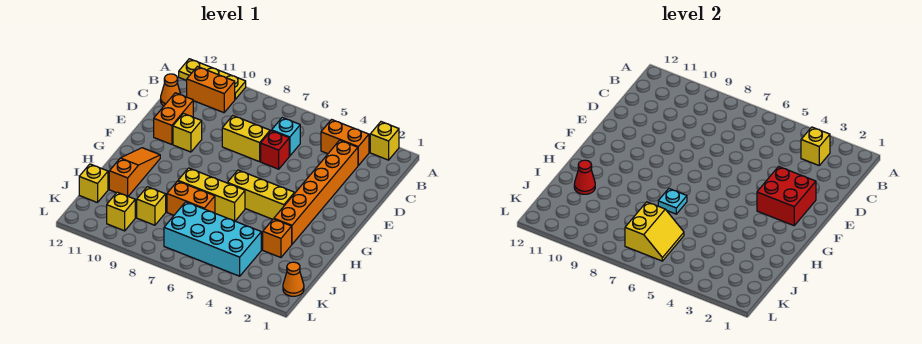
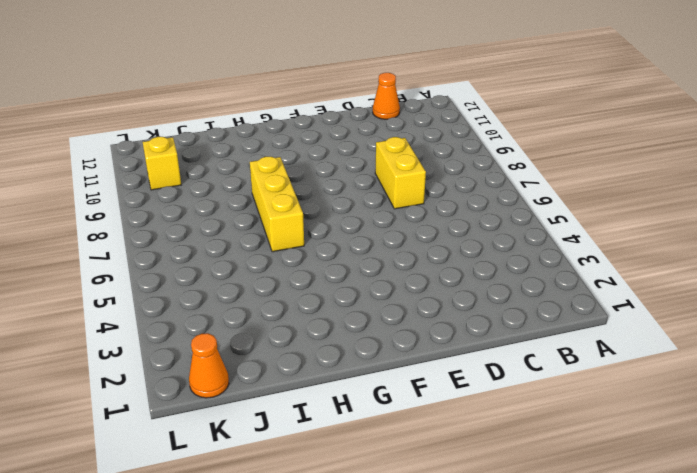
none -> yellow brick A2 level 1
none -> yellow plate A10:A12 level 1
none -> orange brick B3:B4 level 1

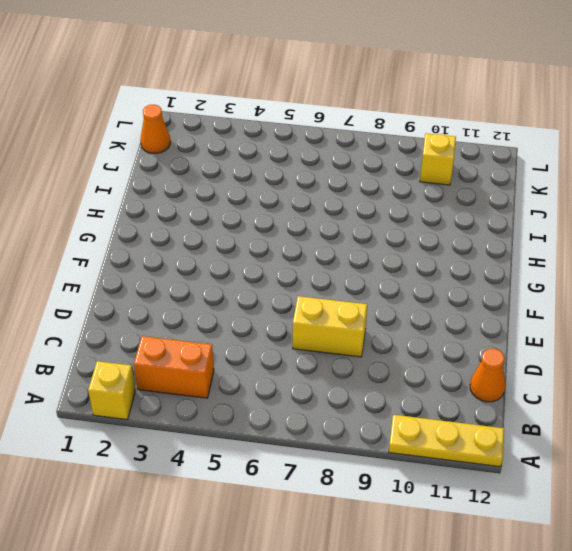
none -> orange brick B10:B11 level 1
none -> orange brick C3:H3 level 1
none -> cyan brick C6 level 1

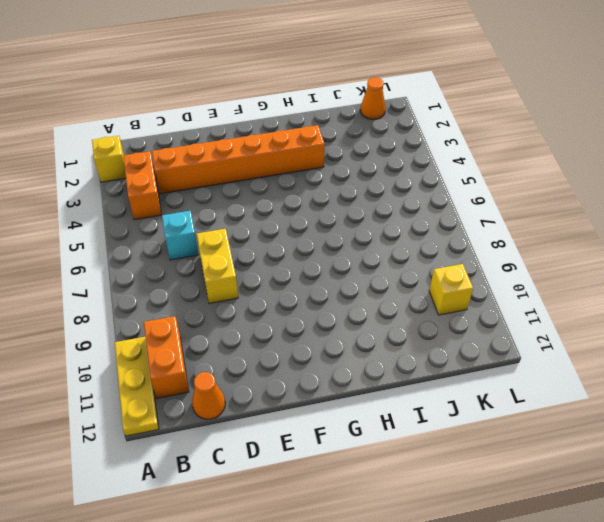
none -> red brick D6 level 1
none -> orange brick D11:E11 level 1
none -> yellow brick E10 level 1

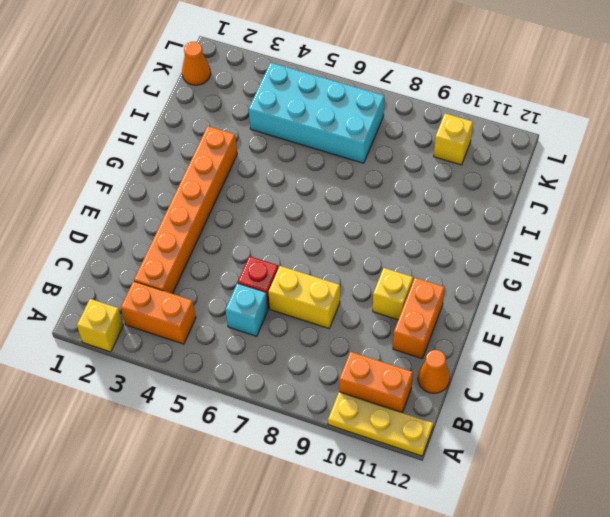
none -> yellow brick G4:G6 level 1
none -> orange slope G11:I11 level 1 top I
none -> yellow brick H6:H8 level 1

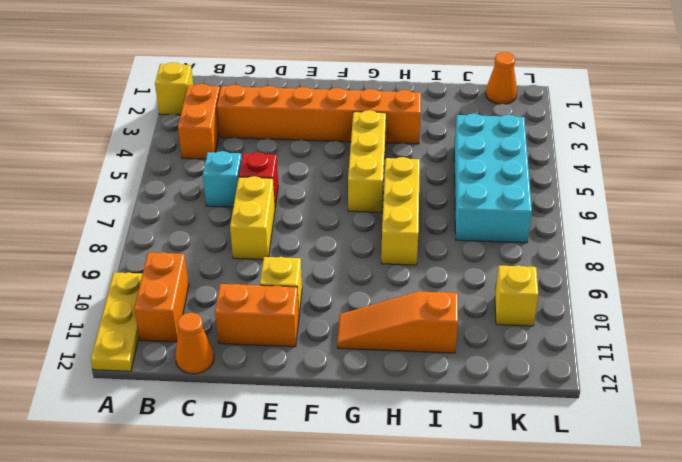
none -> orange brick I3 level 1
none -> orange brick I7:I8 level 1
none -> yellow brick J9 level 1

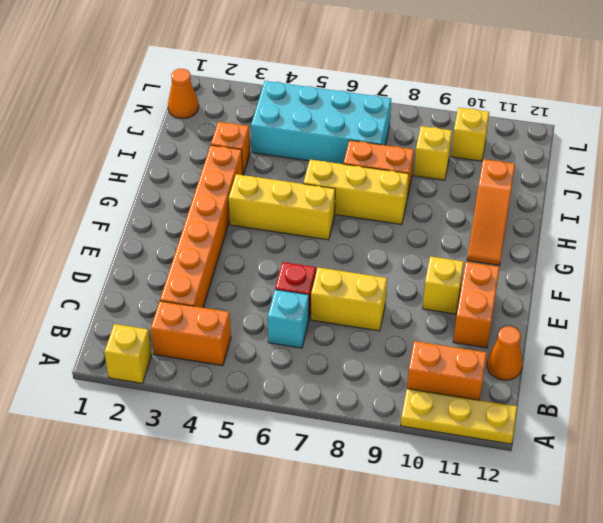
none -> yellow brick J12 level 1
none -> yellow brick B3 level 2
none -> red brick E2:F3 level 2

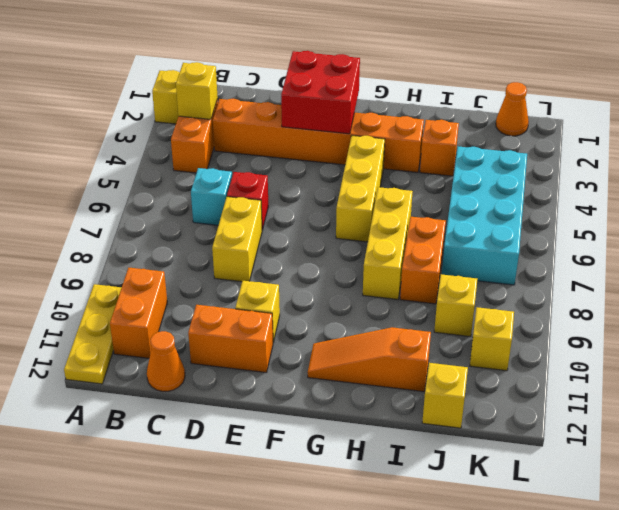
none -> cyan plate H7 level 2
none -> red cone I11 level 2
none -> yellow slope J6:K7 level 2 top 7

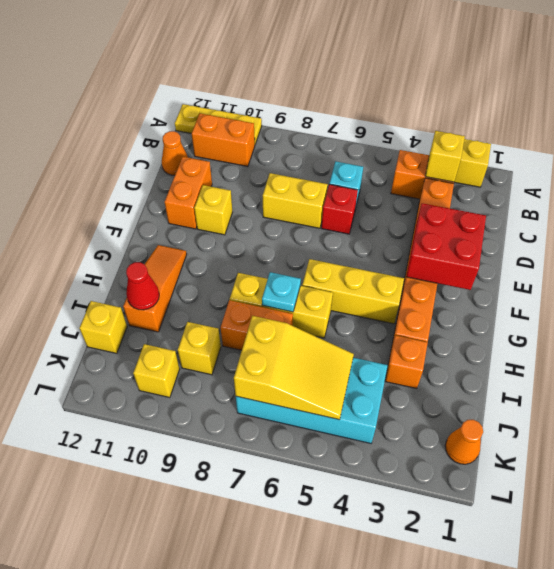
yellow slope J5:K7 level 2 top 7 -> yellow slope J6:K7 level 2 top 7

